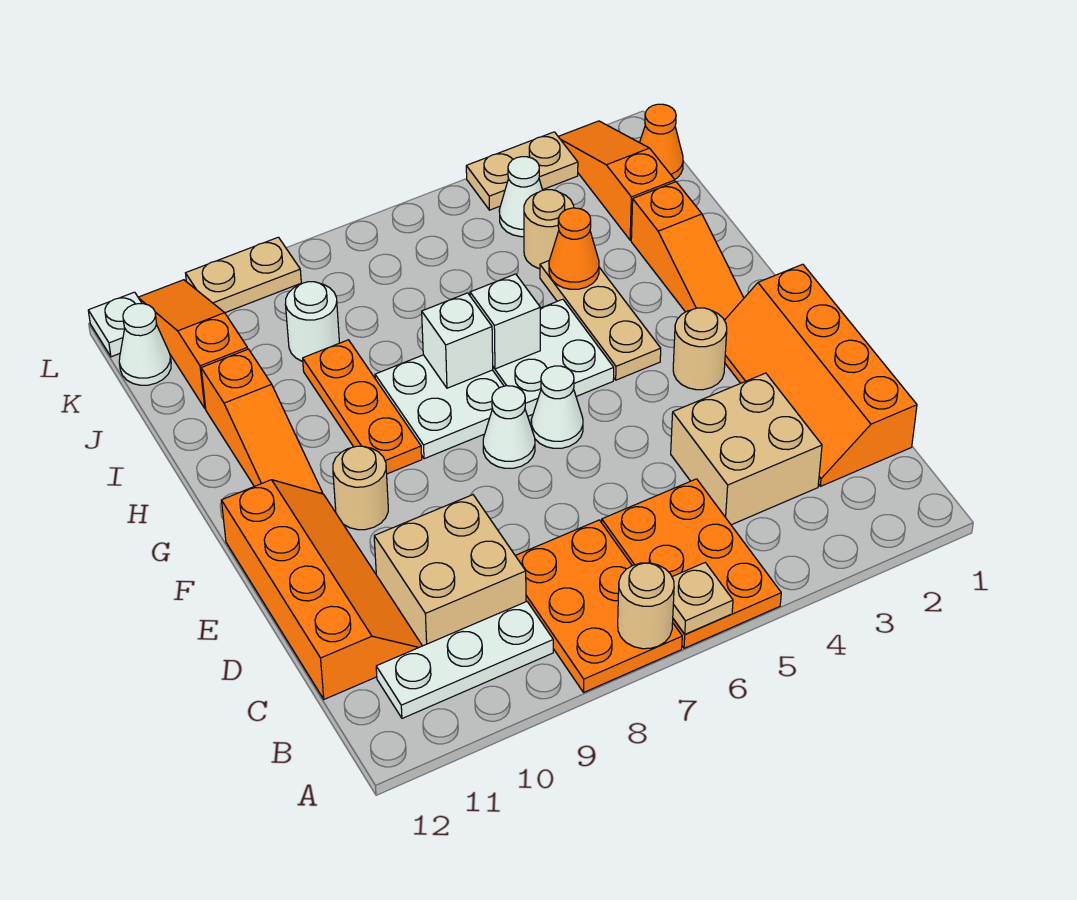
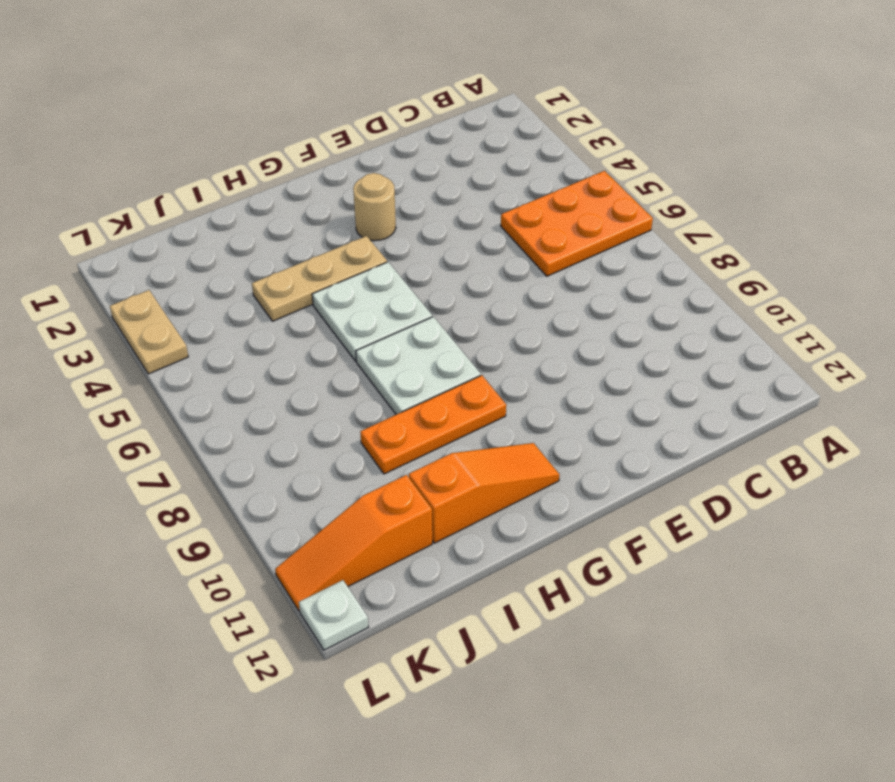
none -> orange plate A7:C8 level 1
none -> white plate B9:B11 level 1
none -> orange slope C1:F2 level 1 top 1
none -> tan brick C3:D4 level 1

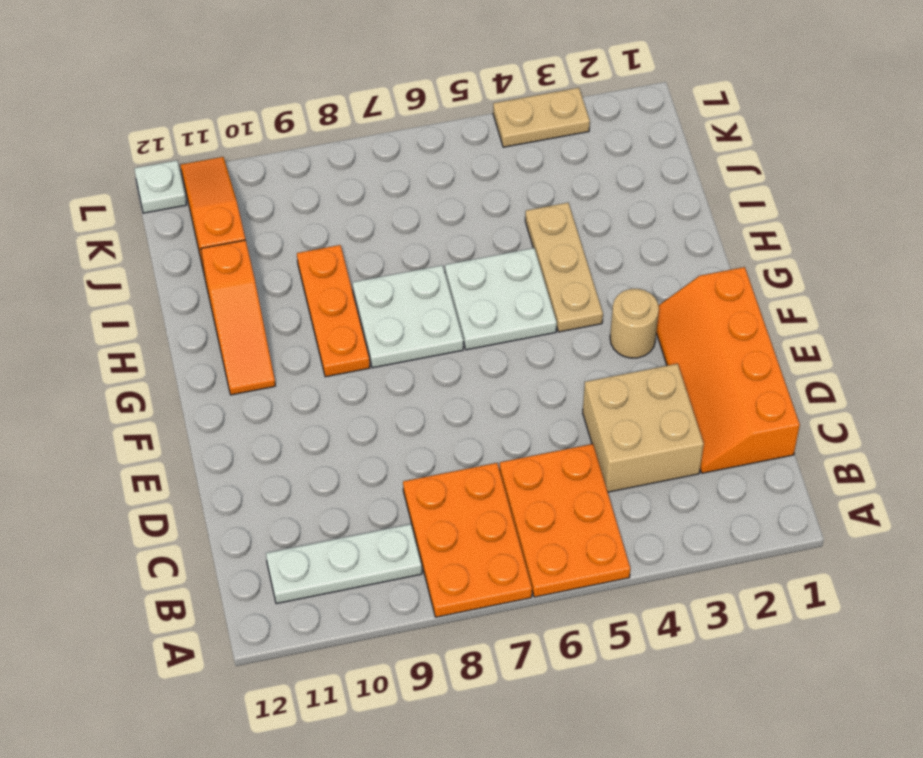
none -> tan brick C9:D10 level 1
none -> orange slope C11:F12 level 1 top 12
none -> white cone F6 level 1
none -> white cone F7 level 1

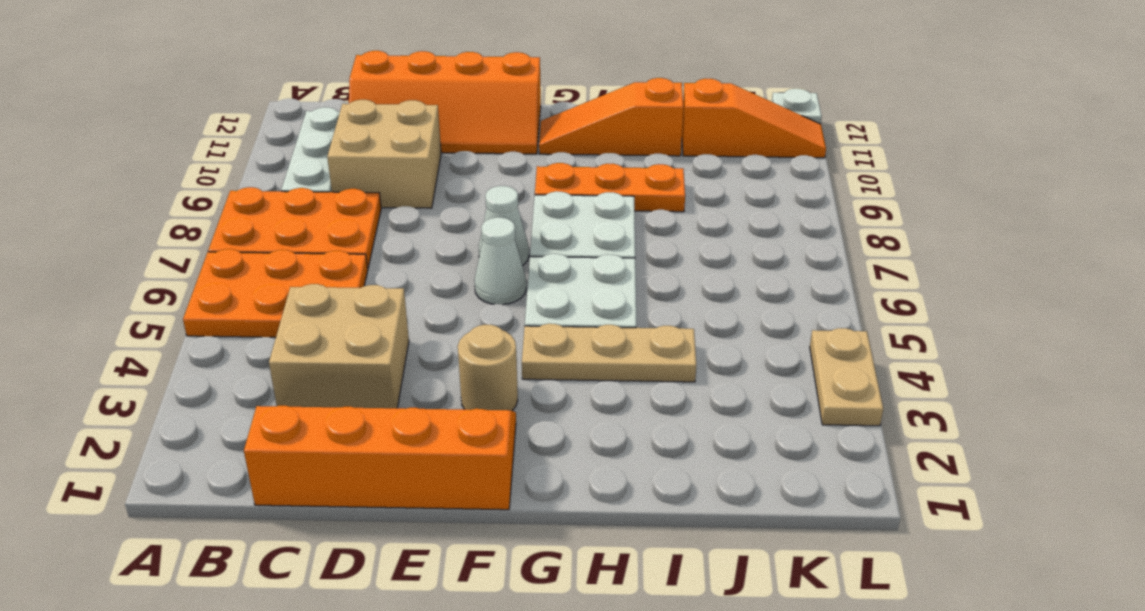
none -> tan round brick F10 level 1
none -> orange slope G2:I2 level 1 top I
none -> orange slope J2:L2 level 1 top J
none -> tan round brick J4 level 1

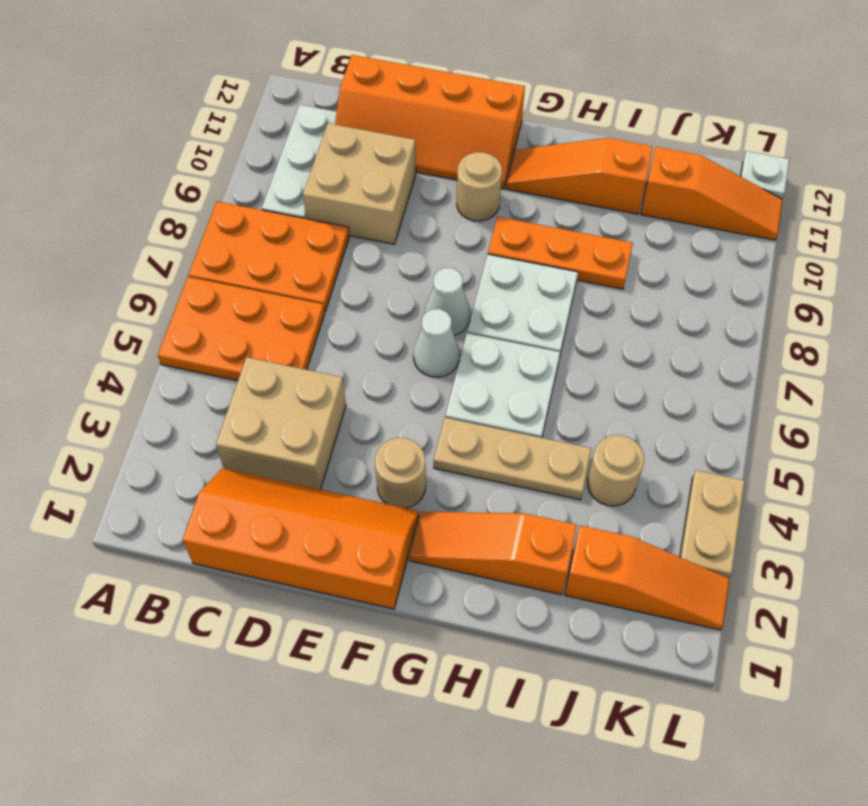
none -> white round brick J9 level 1
none -> orange cone K1 level 1
none -> white cone K4 level 1
none -> white cone K12 level 1

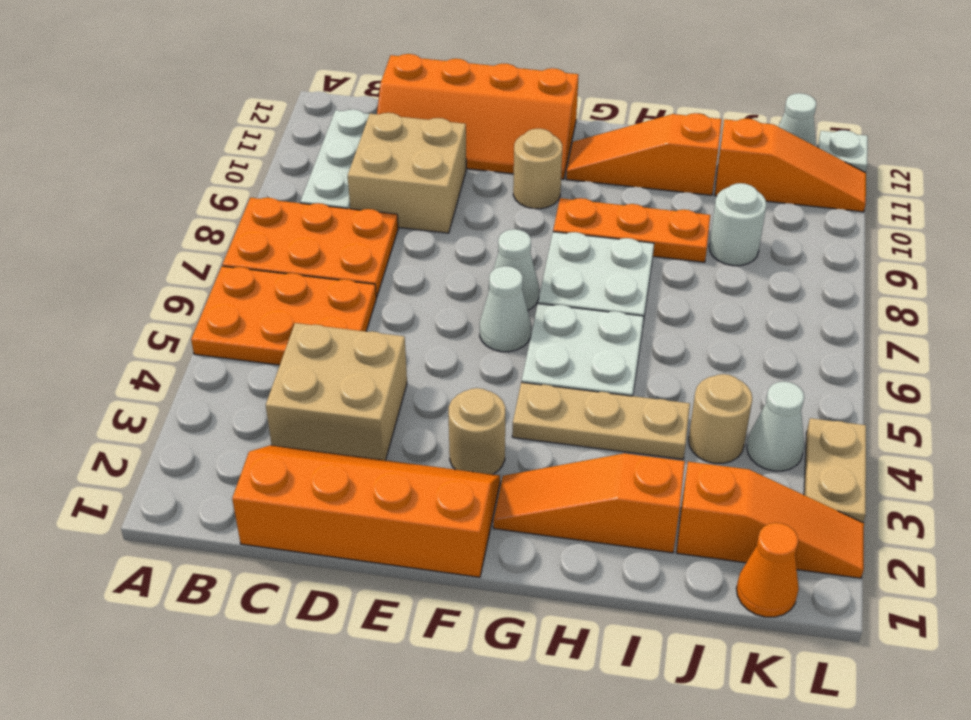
none -> tan plate L9:L10 level 1
none -> tan plate A6 level 2
none -> tan round brick A7 level 2
none -> white brick H6 level 2

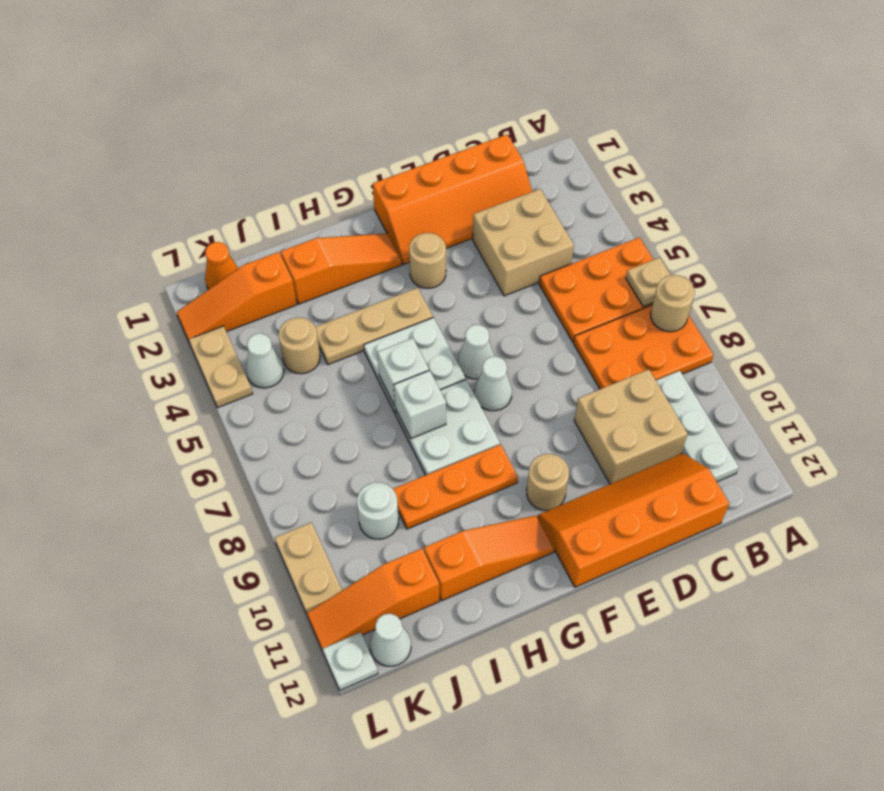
none -> orange cone I4 level 2

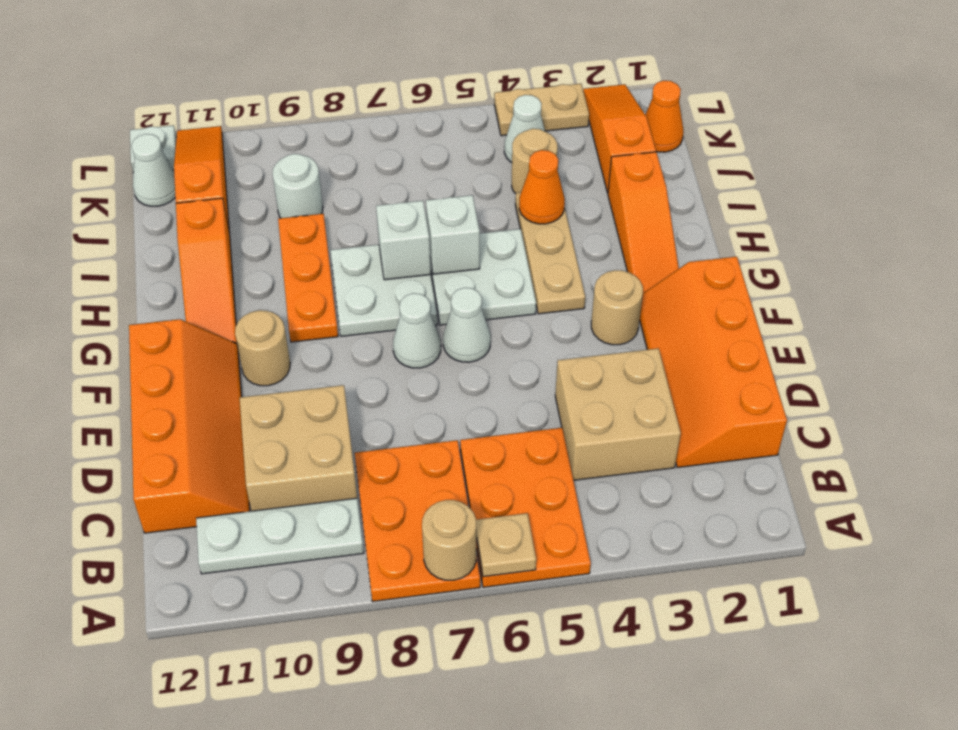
none -> tan plate L9:L10 level 1

